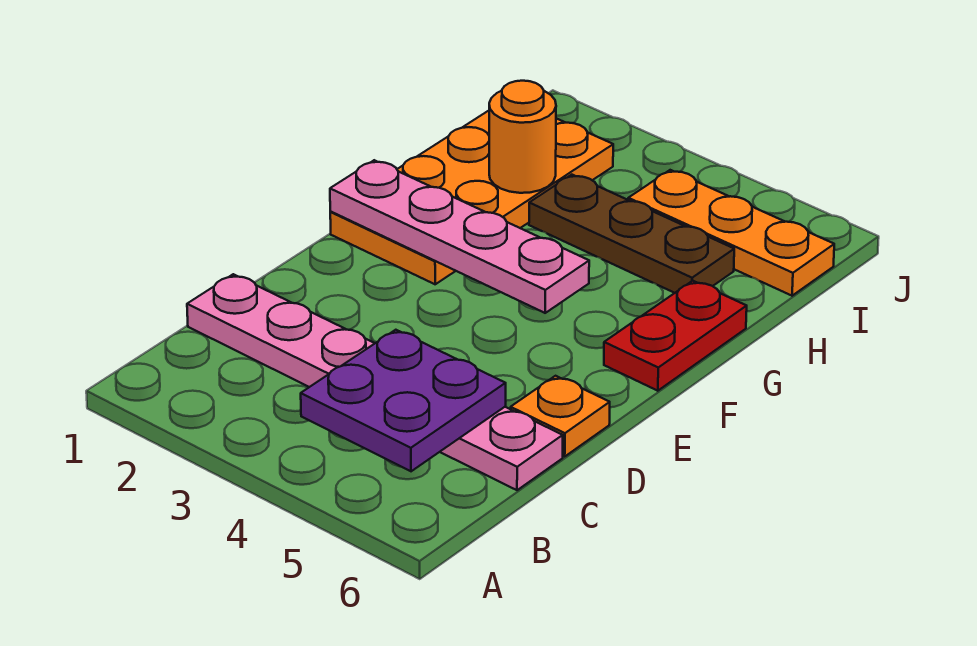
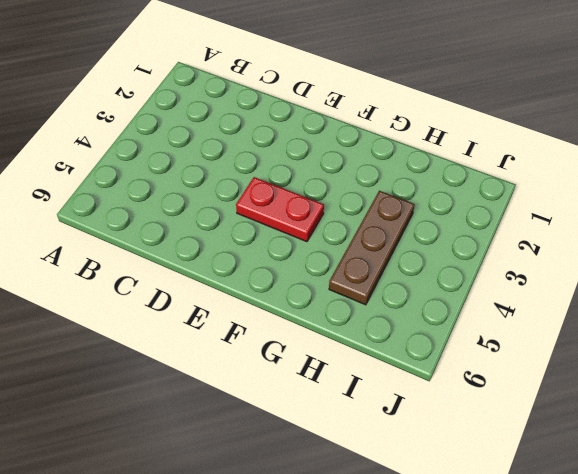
red plate E4:F4 level 1 -> red plate F6:G6 level 1
none -> pink plate C1:C6 level 1
none -> orange plate D6 level 1

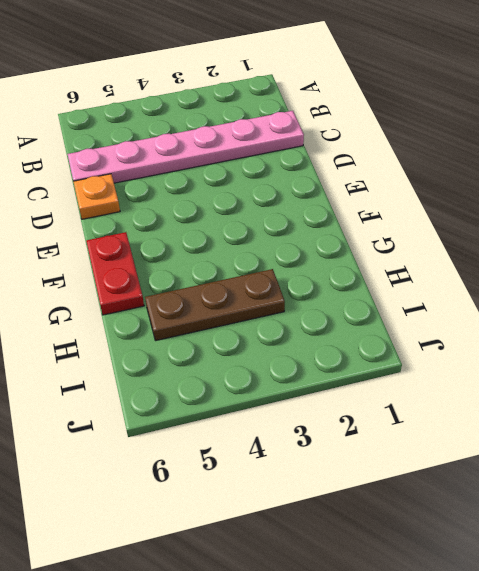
none -> orange plate F1:I2 level 1
none -> orange plate I4:I6 level 1

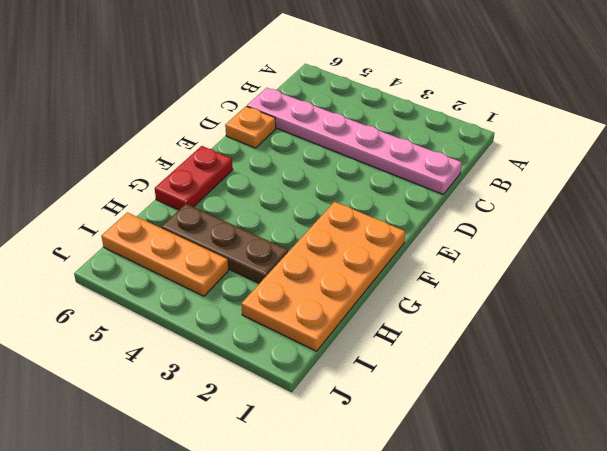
none -> purple plate B4:C5 level 2
none -> pink plate F1:F4 level 2

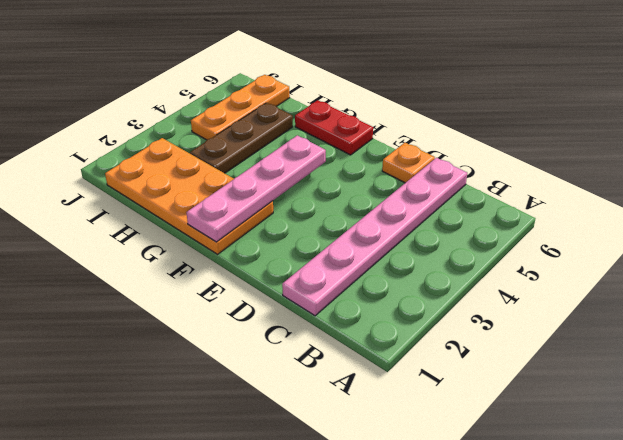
none -> purple plate B4:C5 level 2
none -> orange round brick H2 level 2

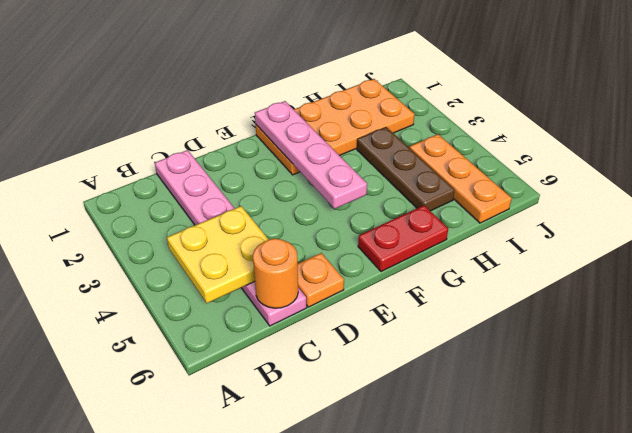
yellow plate B4:C5 level 2 -> purple plate B4:C5 level 2
orange round brick C6 level 2 -> orange round brick H2 level 2

